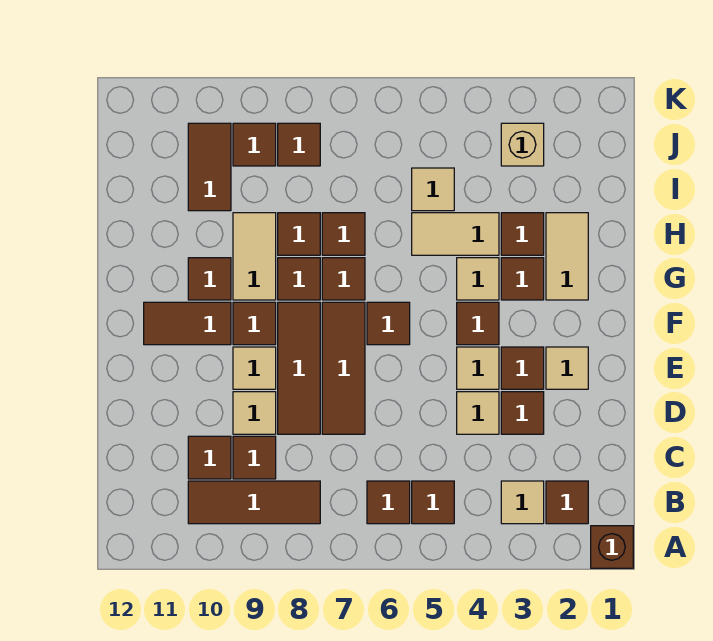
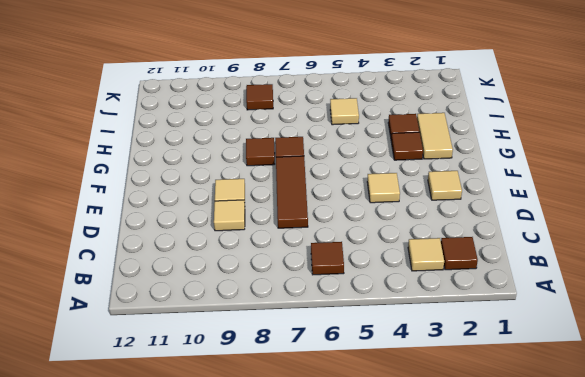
none -> brown brick A1 level 1
none -> brown tile B5 level 1
none -> brown tile B8:B10 level 1
none -> brown tile C9 level 1

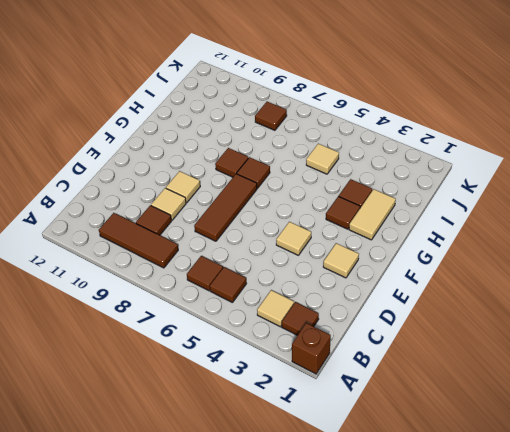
none -> brown tile C10 level 1
none -> brown tile D3 level 1
none -> tan tile D4 level 1
none -> brown tile D8:F8 level 1

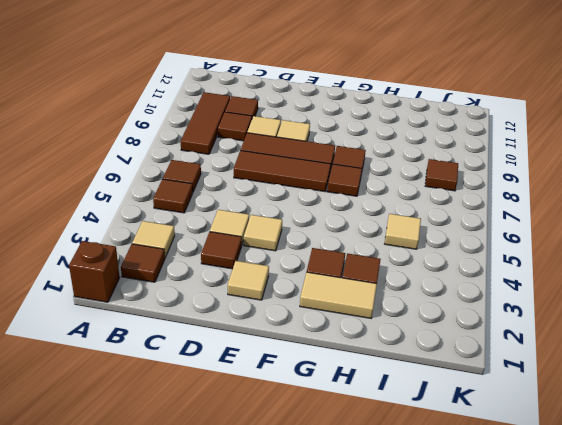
none -> brown tile E3 level 1
none -> brown tile F4 level 1
none -> brown tile F6 level 1
none -> brown tile F9 level 1

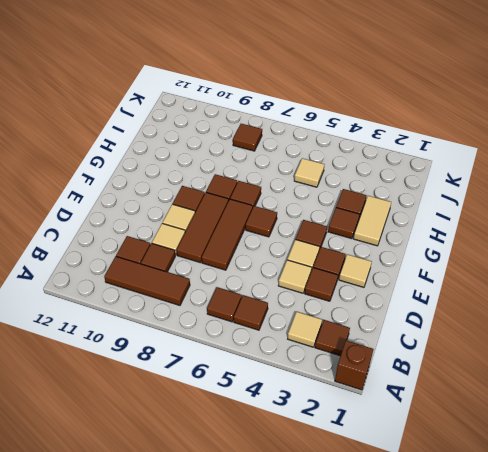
none -> brown tile F10:F11 level 1
none -> tan tile G4 level 1
none -> tan tile G9:H9 level 1
none -> brown tile G10 level 1

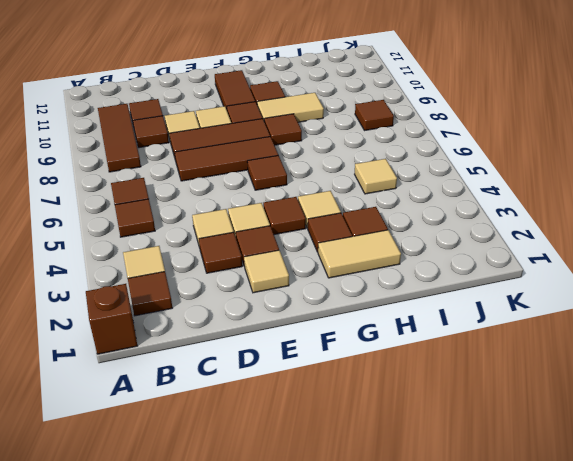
none -> brown tile G7 level 1
none -> tan tile H4:H5 level 1
none -> brown tile H7 level 1
none -> brown tile H8 level 1

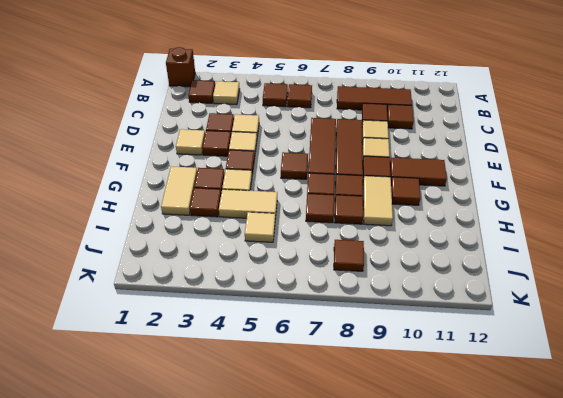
none -> brown tile I10:J10 level 1
none -> tan brick J3 level 1
none -> brown tile J9 level 1

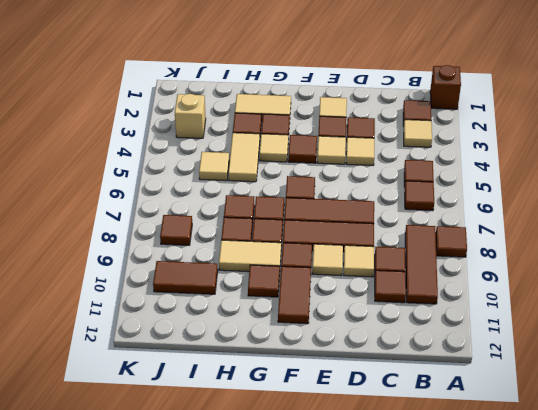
brown tile A8 level 1 -> brown tile J9 level 1

